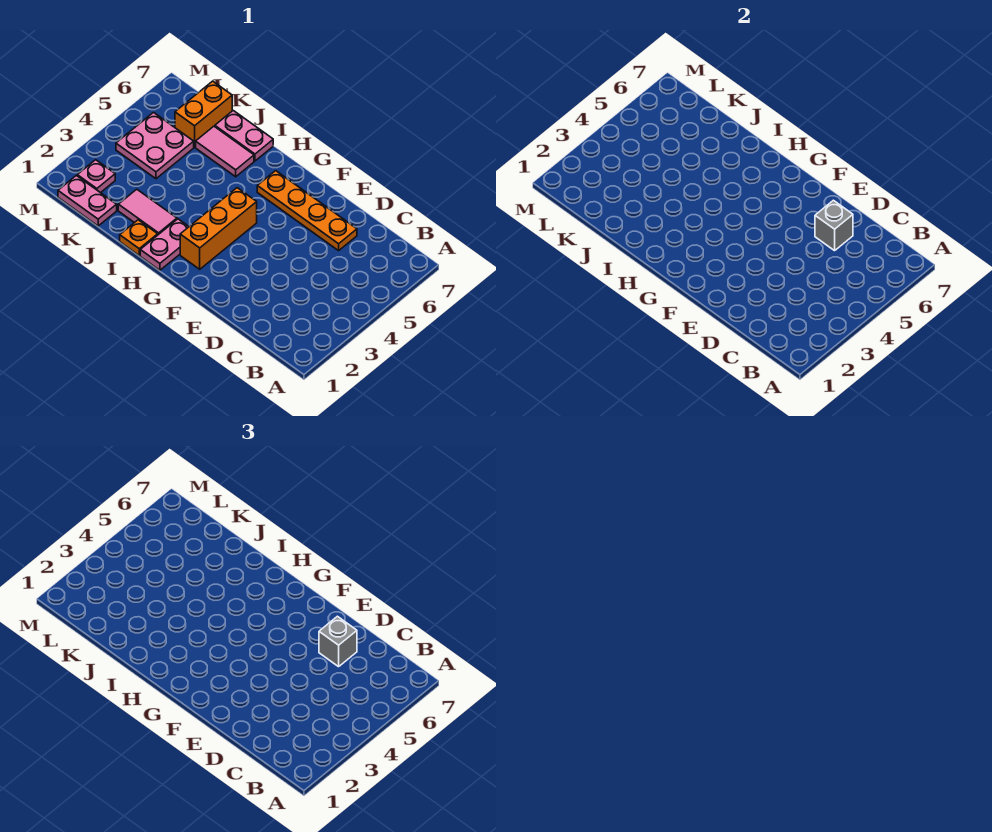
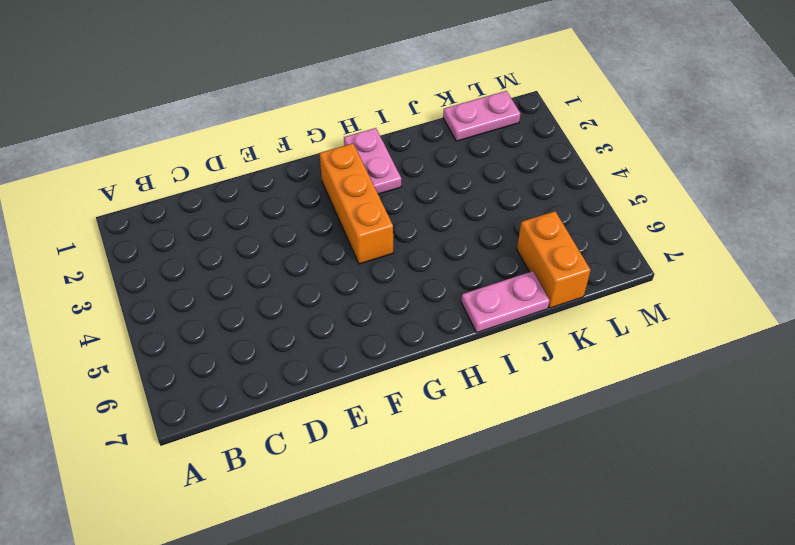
none -> orange plate D6:G6 level 1
none -> orange plate I1 level 1
none -> pink tile I2:J2 level 1

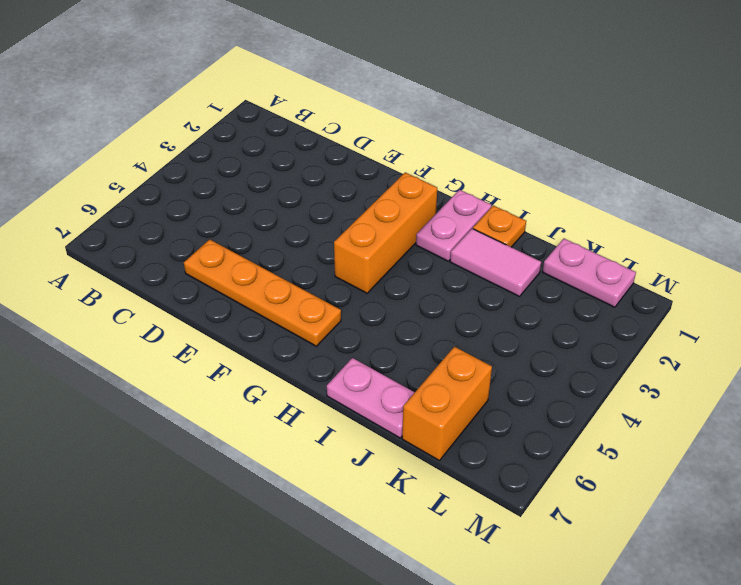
none -> pink tile I6:J6 level 1
none -> pink plate K4:L5 level 1
none -> pink plate L2 level 1

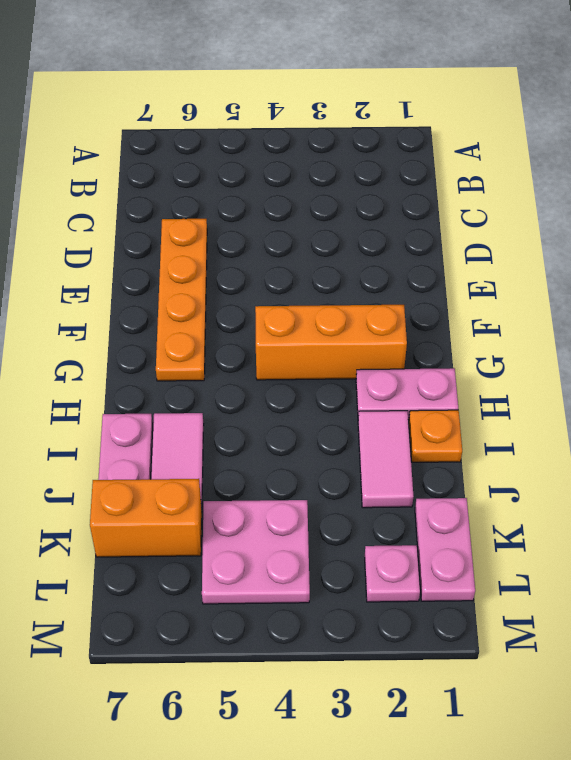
none -> grey brick D6 level 2
none -> grey brick D6 level 3

